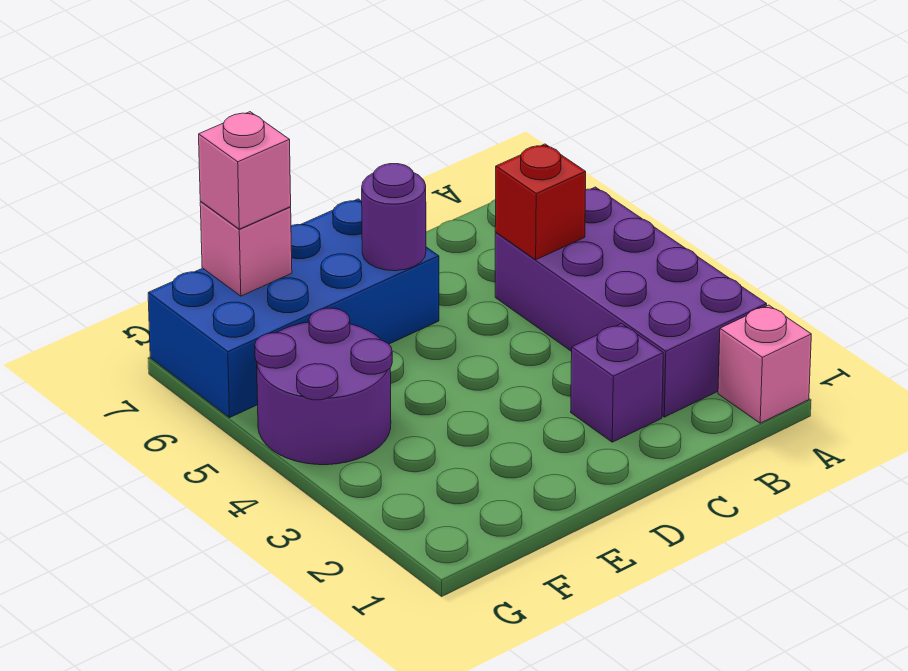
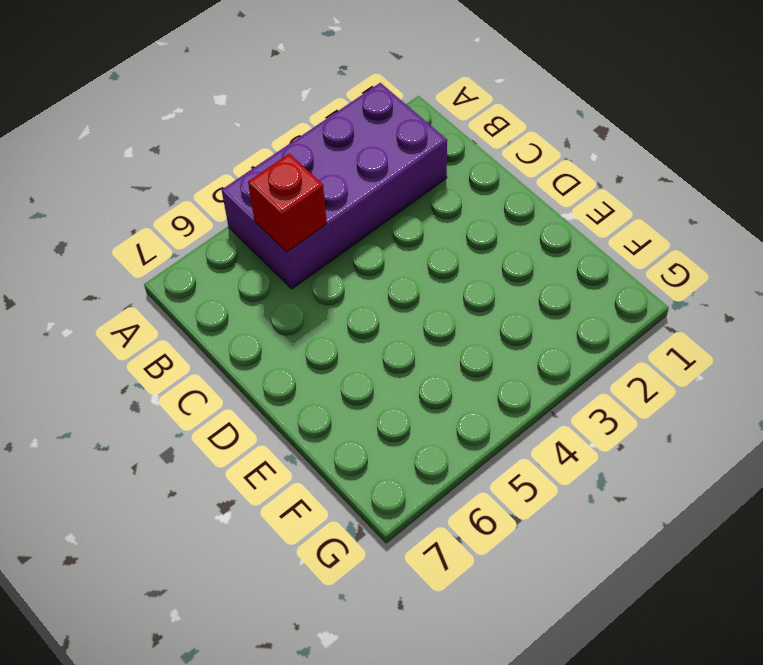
none -> pink brick A1 level 1
none -> purple brick C2 level 1

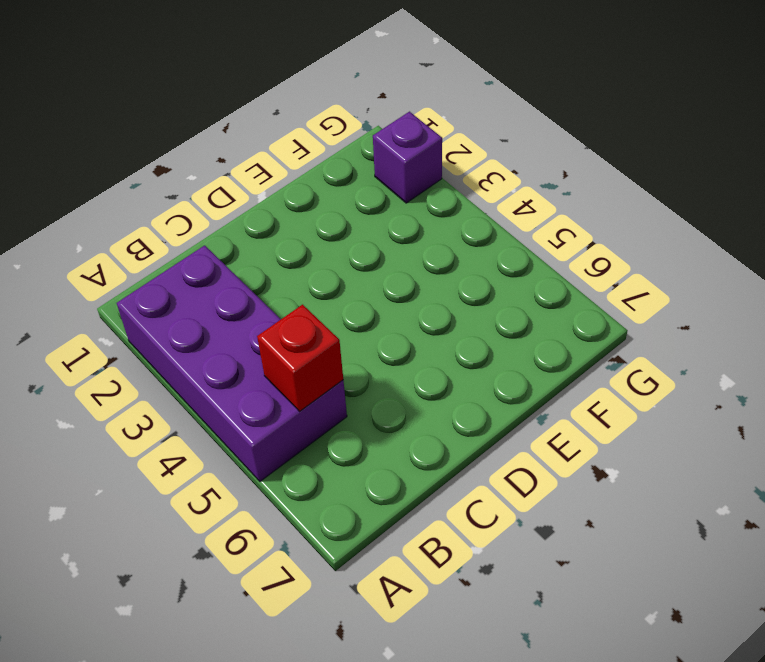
purple brick G2 level 1 -> purple brick C2 level 1
none -> pink brick A1 level 1
none -> blue brick D6:G7 level 1

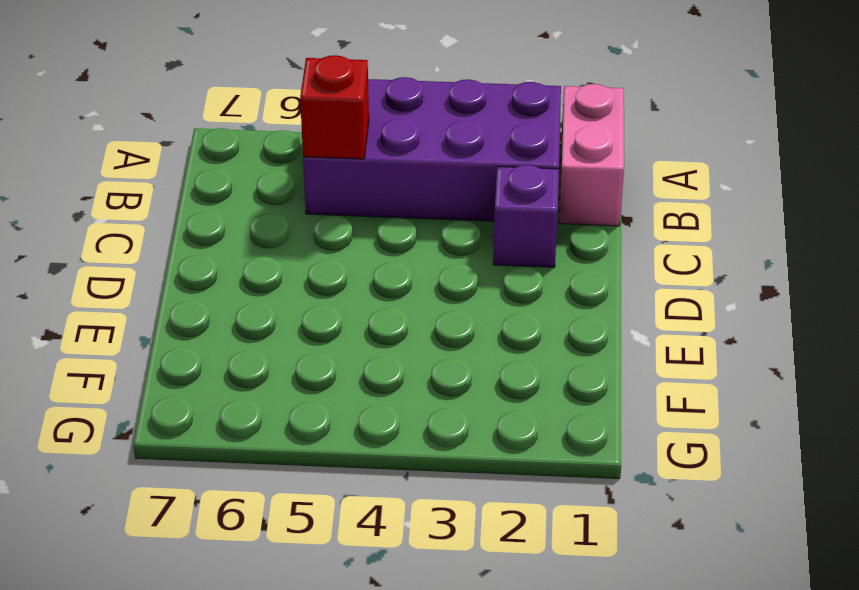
pink brick A1:B1 level 1 -> pink brick A1 level 1
none -> blue brick D6:G7 level 1
none -> purple round brick F4:G5 level 1

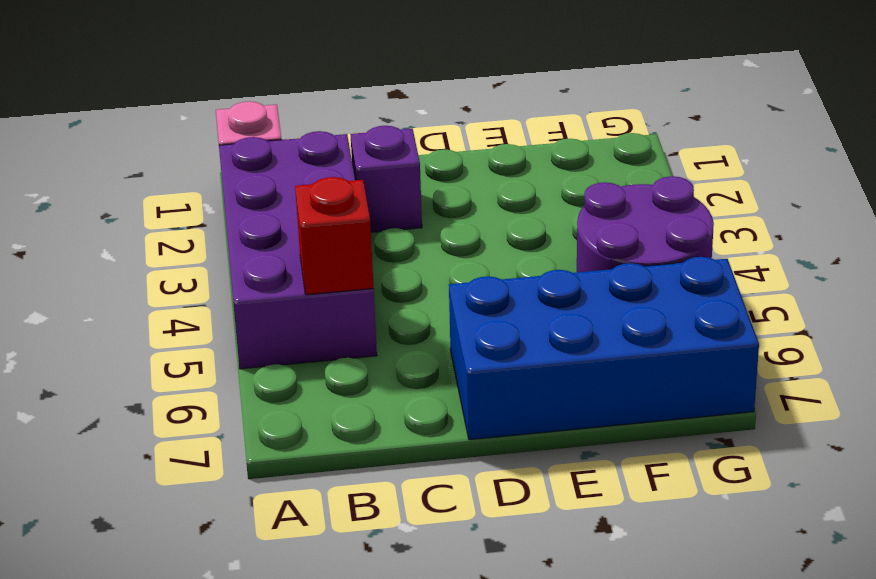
none -> purple round brick D6 level 2
none -> pink brick F7 level 2

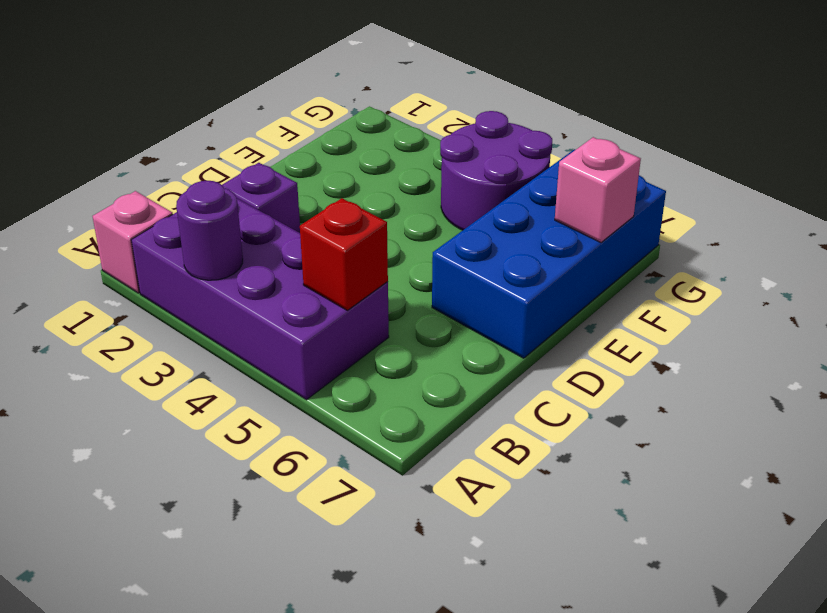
purple round brick A3 level 2 -> purple round brick D6 level 2
none -> pink brick F7 level 3

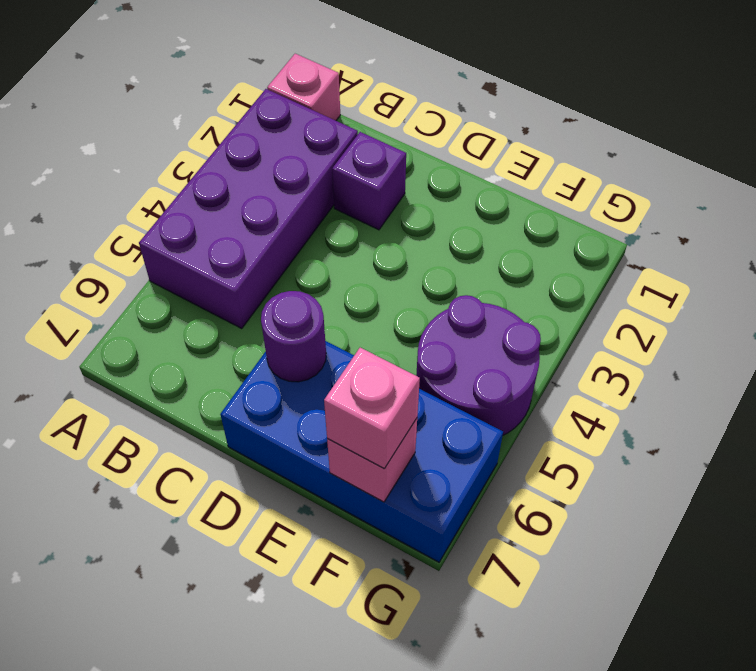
none -> red brick B5 level 2

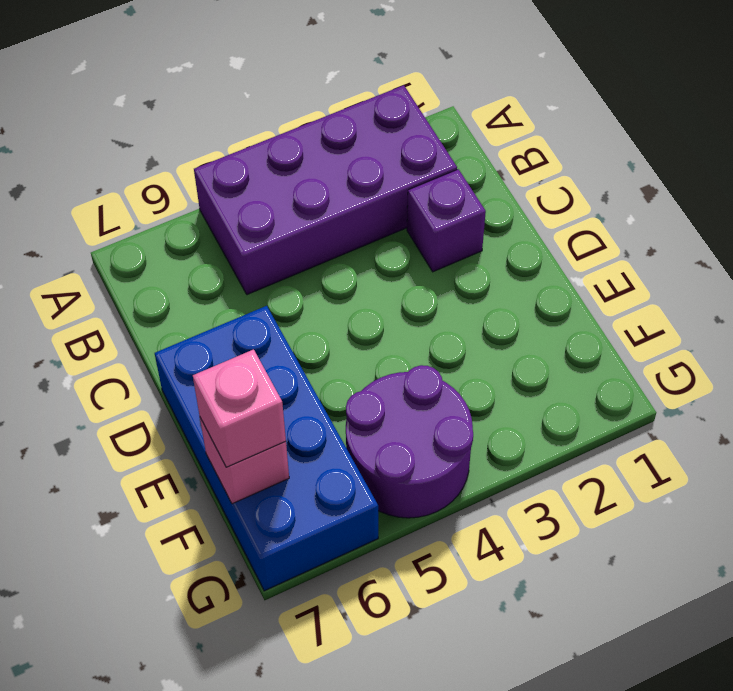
none -> pink brick A1 level 1
none -> red brick B5 level 2

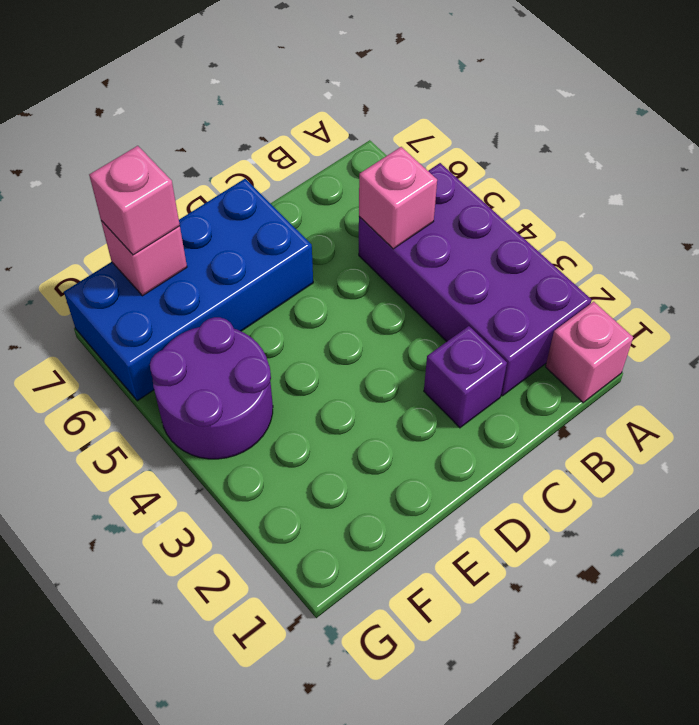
pink brick B5 level 2 -> red brick B5 level 2
none -> purple round brick D6 level 2

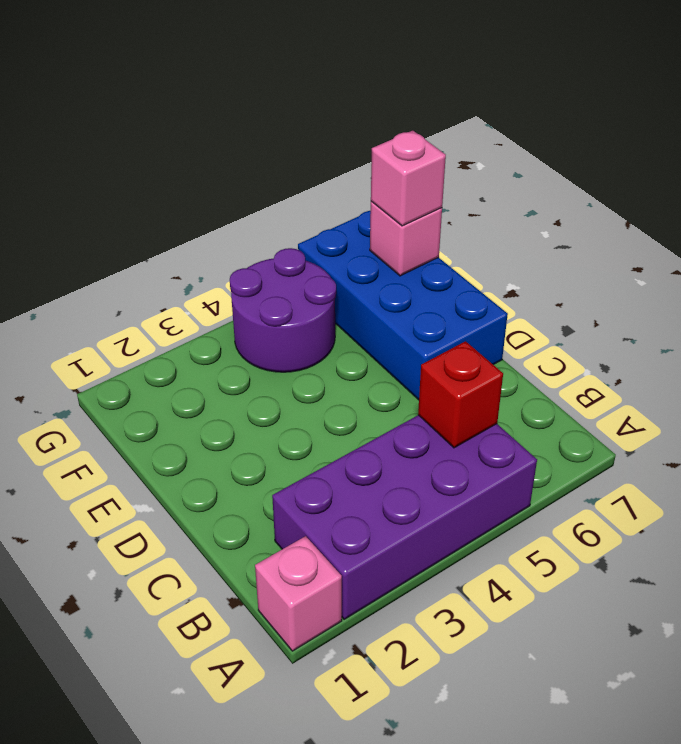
none -> purple brick C2 level 1
none -> purple round brick D6 level 2

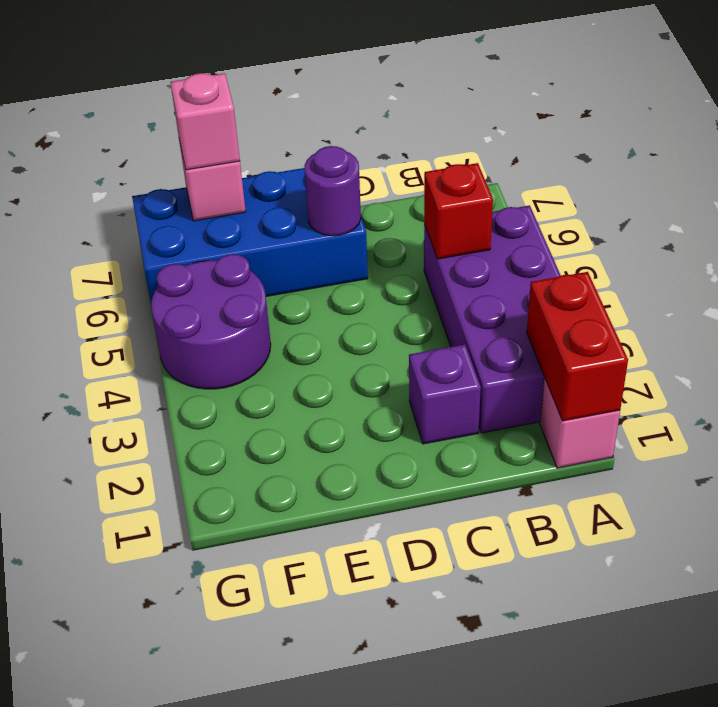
red brick A1:A2 level 2 -> none

